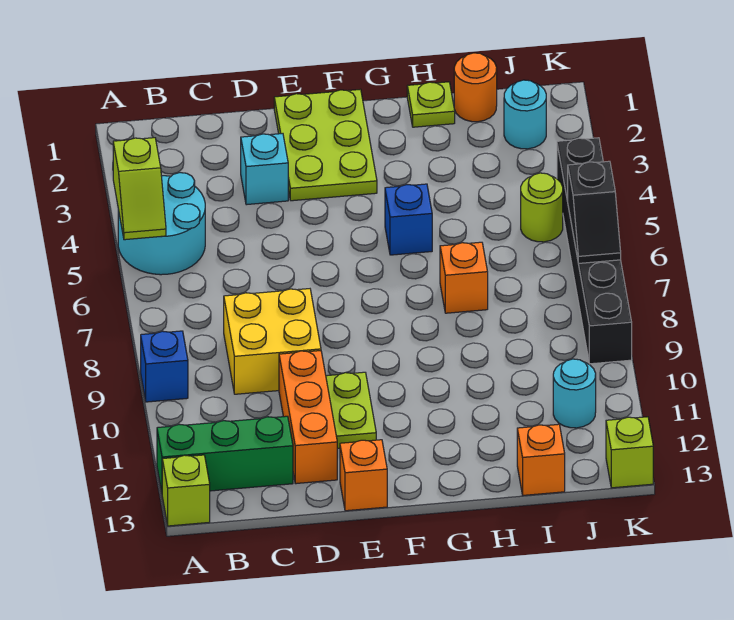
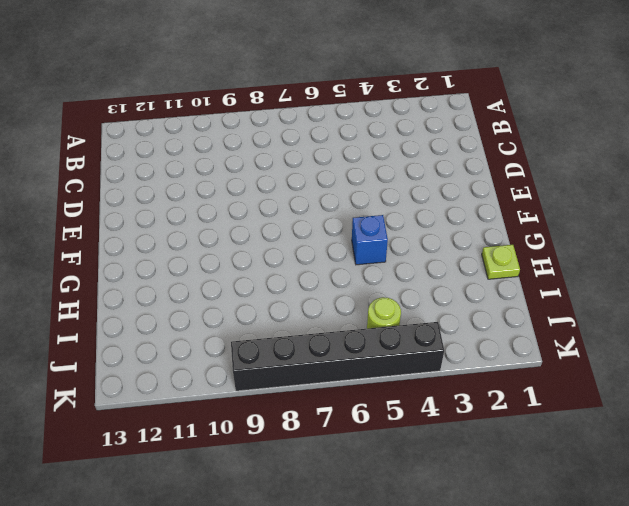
none -> cyan round brick A4:B5 level 1
none -> blue brick A9 level 1
none -> green brick A12:C12 level 1

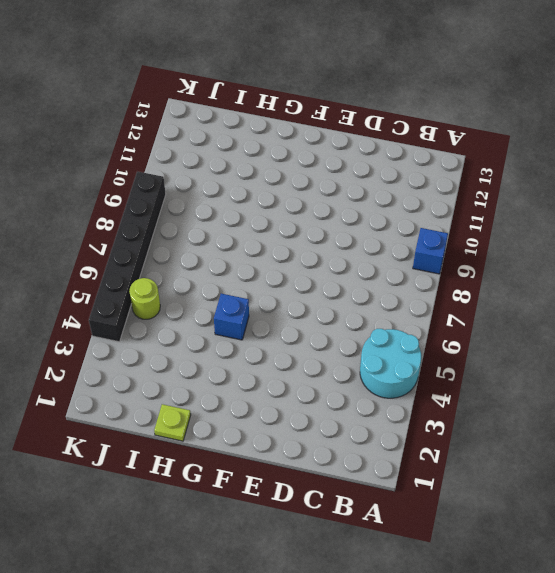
none -> green brick A12:C12 level 1
none -> lime brick A13 level 1
none -> yellow brick C8:D9 level 1

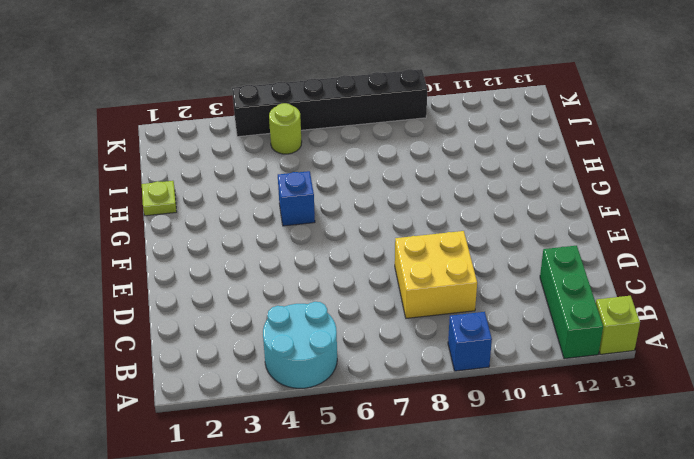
none -> cyan brick D3 level 1
none -> orange brick D10:D12 level 1
none -> lime plate E1:F3 level 1

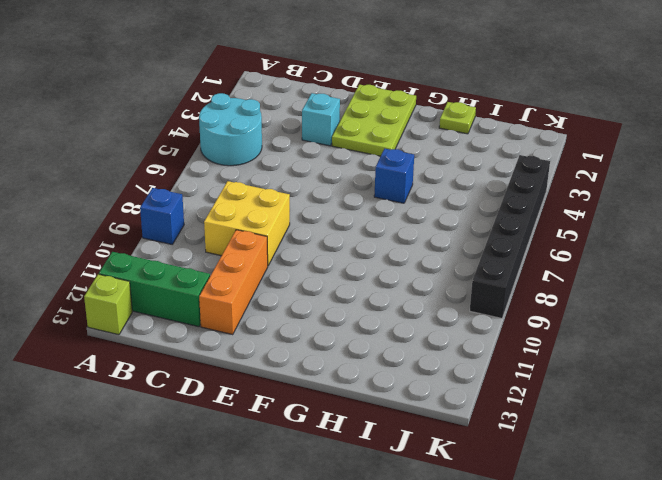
none -> lime plate E10:E11 level 1
none -> orange brick E13 level 1
none -> orange brick H7 level 1

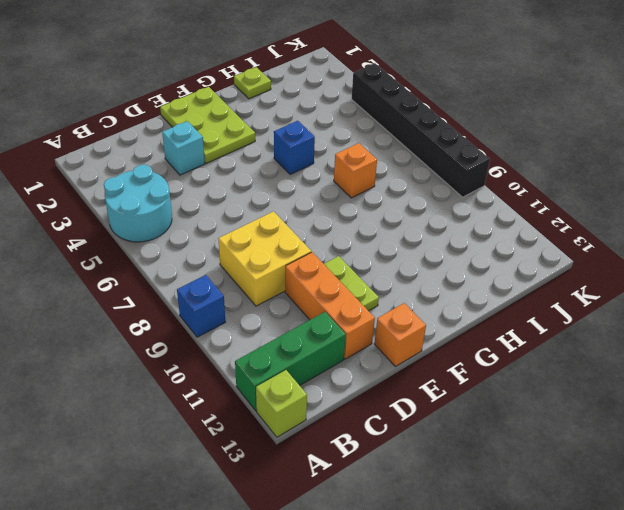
none -> orange round brick I1 level 1
none -> orange brick I13 level 1
none -> cyan round brick J2 level 1

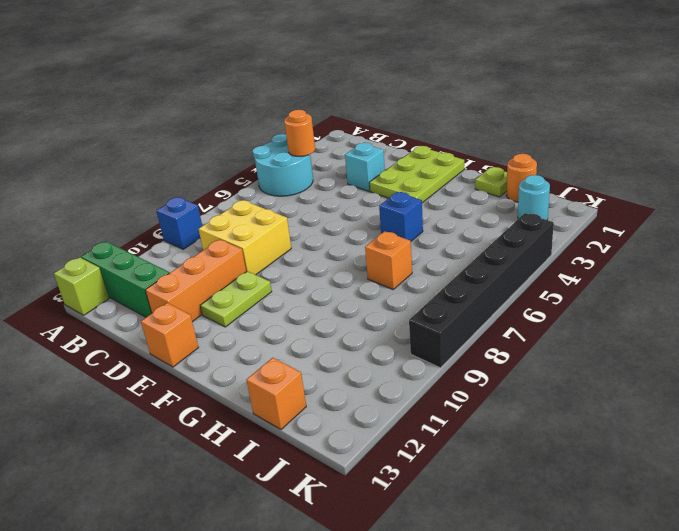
orange round brick B4 level 2 -> none
none -> lime round brick J5 level 1
none -> cyan round brick J11 level 1
none -> lime brick K13 level 1

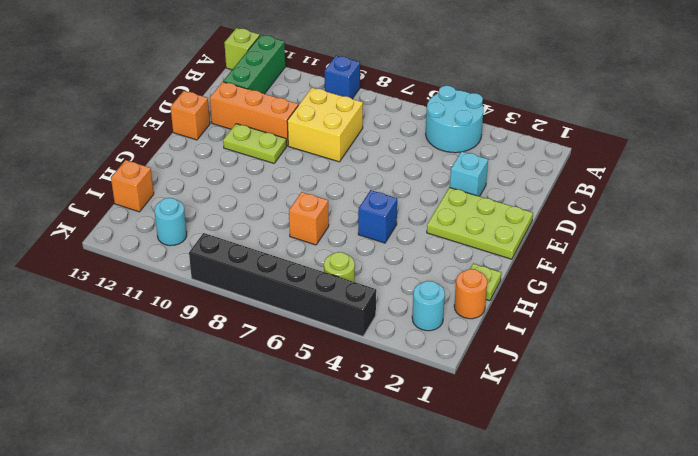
none -> lime brick K13 level 1
none -> lime slope A4:A5 level 2 top 4
none -> black slope K6:K7 level 2 top 6

